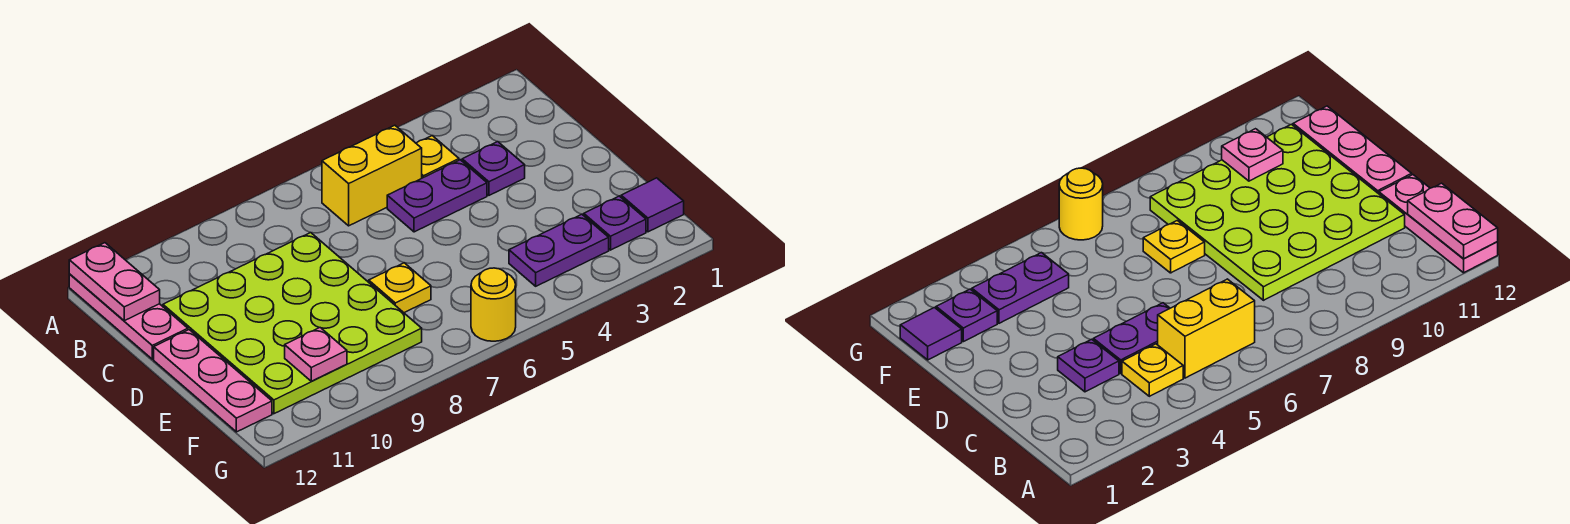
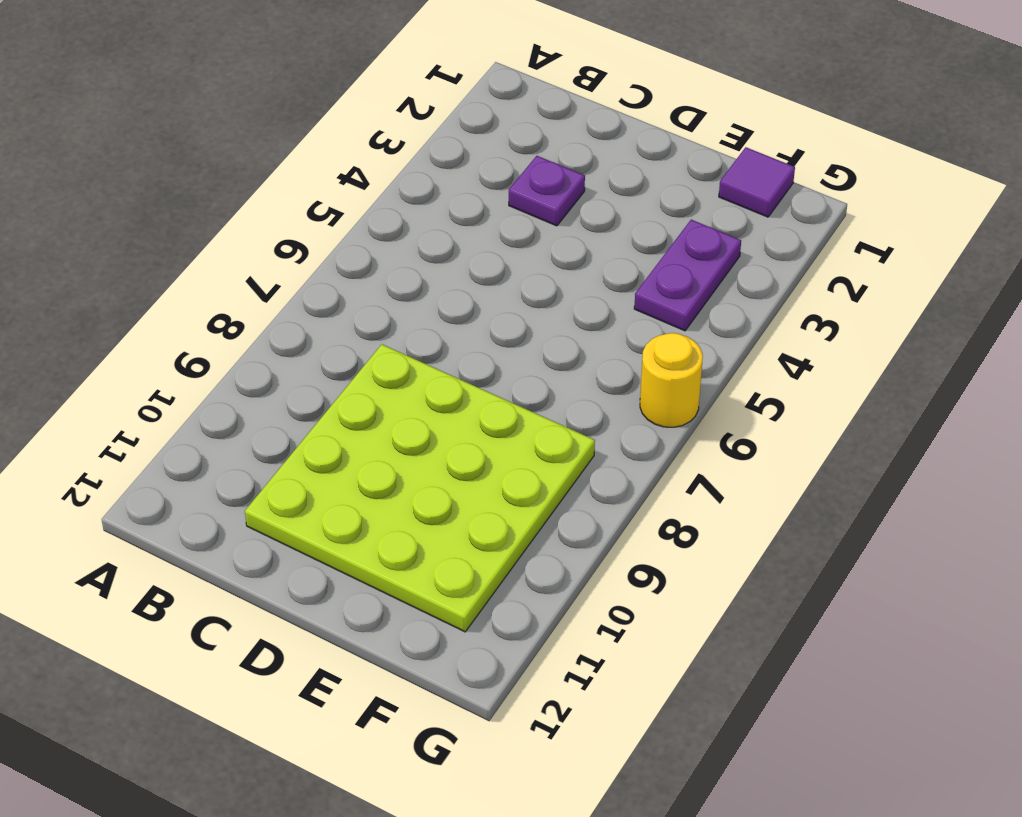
none -> pink plate A12:C12 level 1
none -> yellow plate B4 level 1
none -> yellow brick B5:B6 level 1

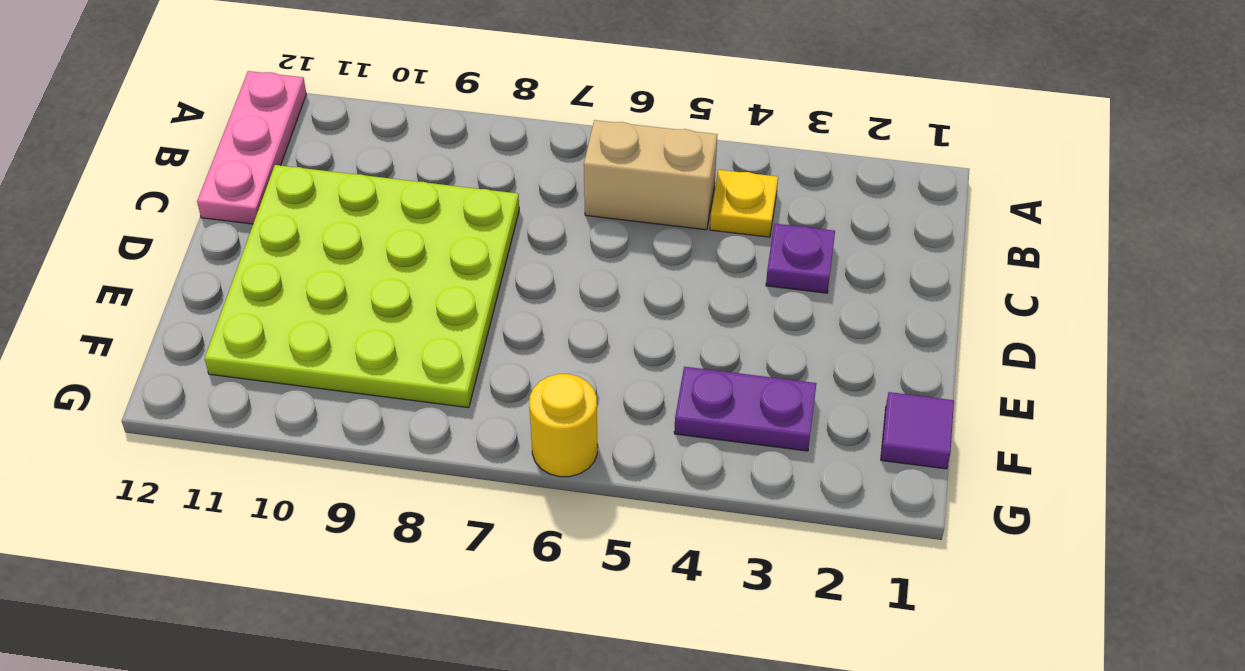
tan brick B5:B6 level 1 -> yellow brick B5:B6 level 1
none -> purple plate C4:C5 level 1
none -> pink plate D12:F12 level 1
none -> yellow plate E7 level 1

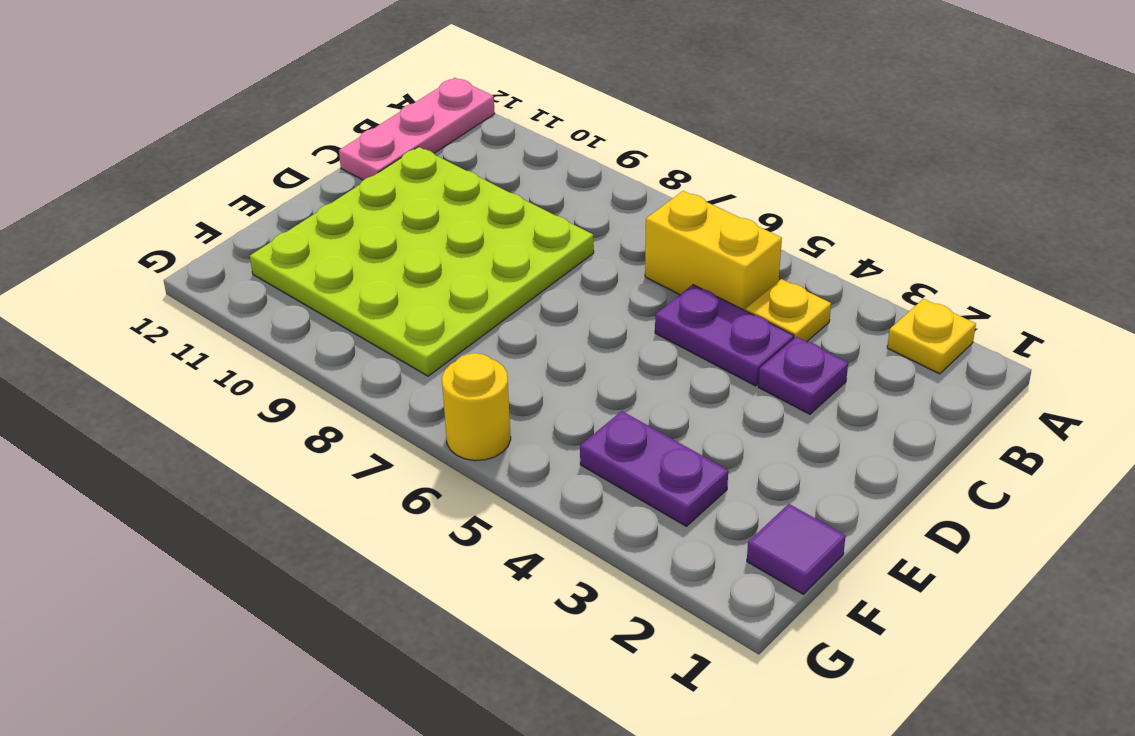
yellow plate A2 level 1 -> yellow plate E7 level 1
none -> pink plate D12:F12 level 1
none -> purple plate F2 level 1
none -> pink plate A12:B12 level 2

